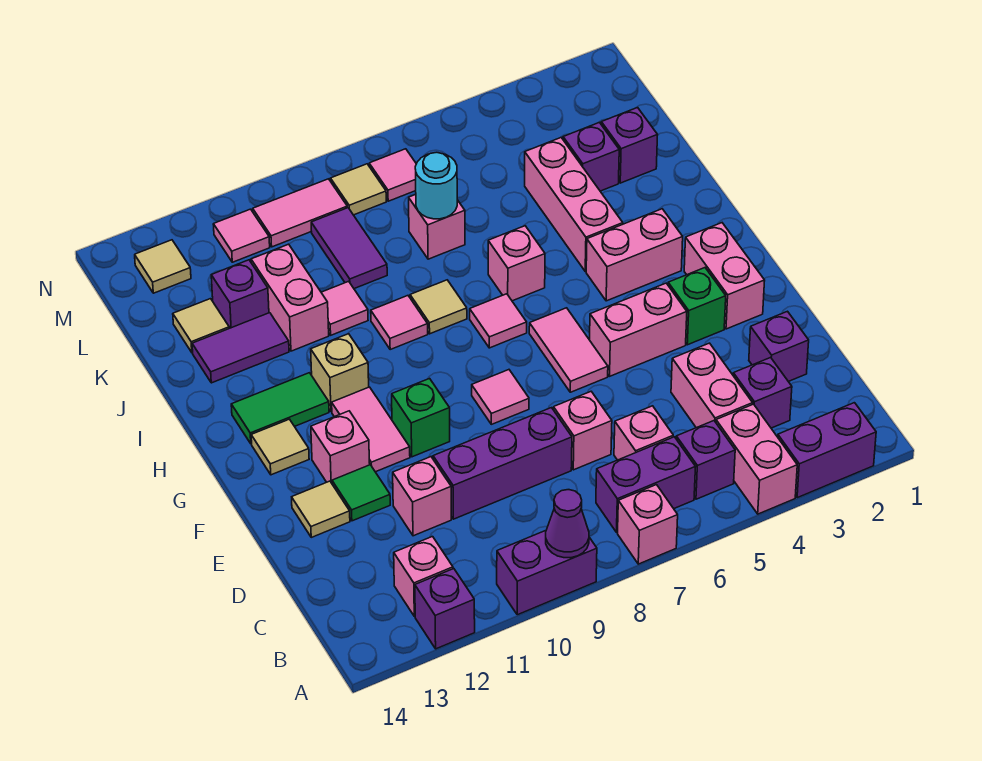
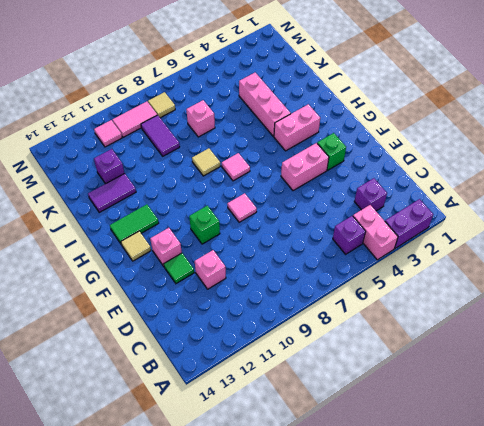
none -> pink brick A7 level 1
none -> purple brick A9:A10 level 1
none -> purple brick A12 level 1
none -> purple brick B6:B7 level 1

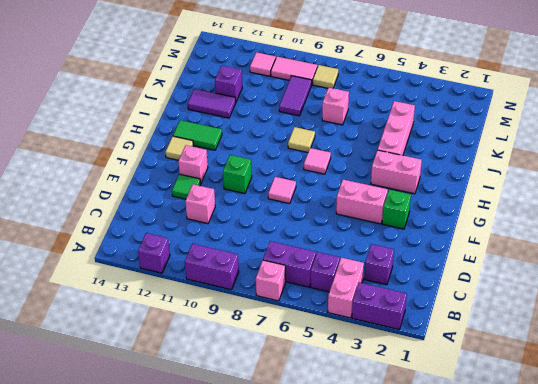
none -> pink brick B12 level 1
none -> pink brick C4:D4 level 1
none -> pink brick C6 level 1
none -> purple brick D2 level 1

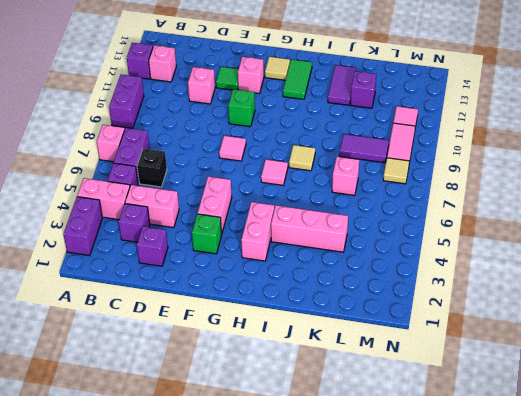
black brick C6 level 1 -> pink brick C6 level 1
none -> pink brick D7 level 1
none -> purple brick D8:D10 level 1
none -> tan tile E13 level 1
none -> pink brick F2:G2 level 1

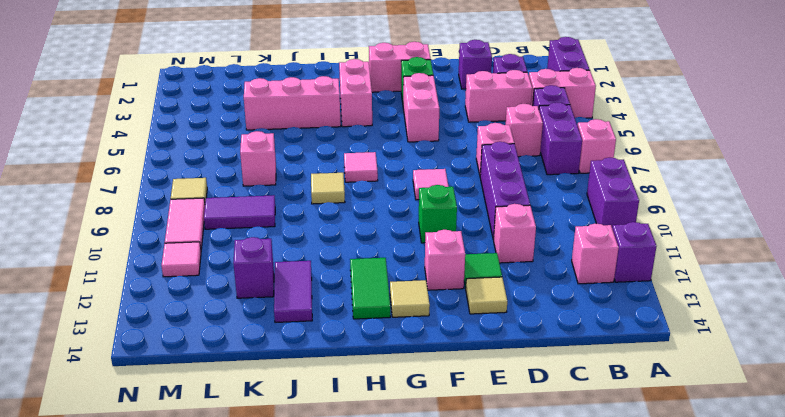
none -> pink tile F6:G6 level 1
none -> pink tile F11:G11 level 1
none -> tan brick H11 level 1
none -> pink brick I6 level 1

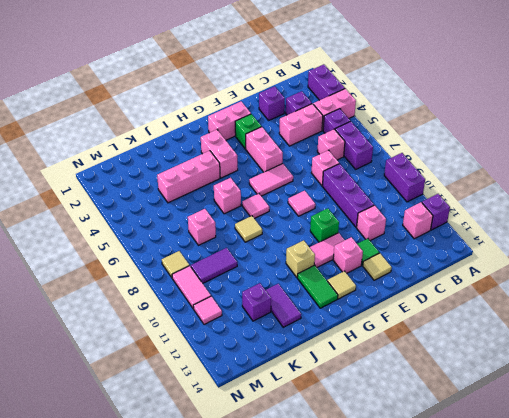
none -> pink brick A7 level 1
none -> pink tile I9 level 1
none -> pink tile J10 level 1
none -> pink brick J11:K11 level 1

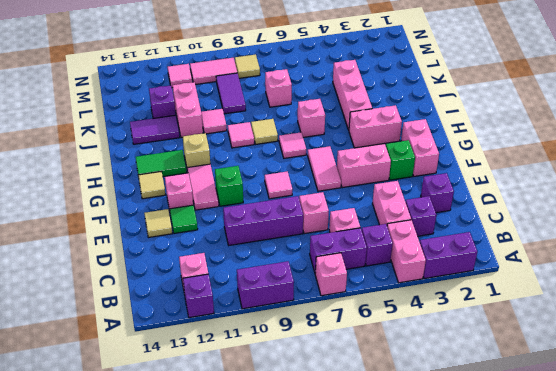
none -> pink brick D11 level 1
none -> purple brick K2 level 1
none -> purple brick K3 level 1
none -> tan tile K13 level 1

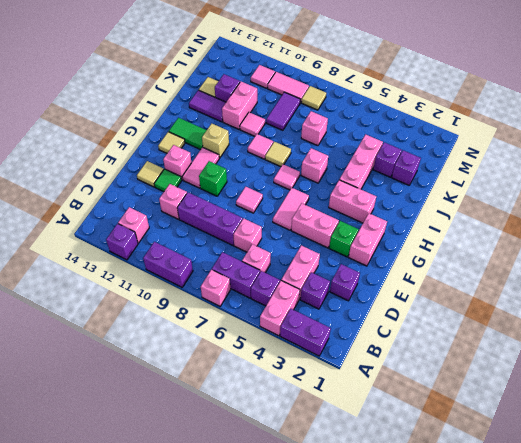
none -> pink tile M7 level 1
none -> tan tile M13 level 1
none -> purple cone A9 level 2
none -> cyan round brick K7 level 2

